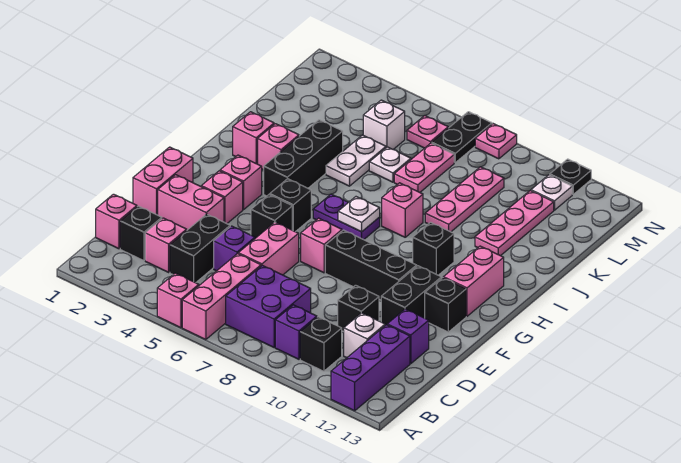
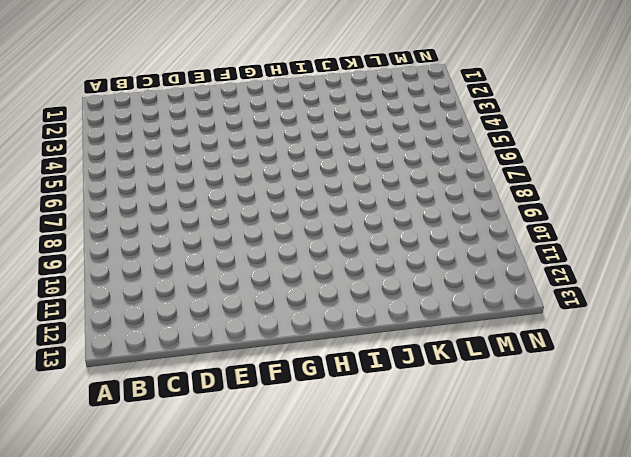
none -> pink brick A5 level 1
none -> pink brick A6:C6 level 1
none -> purple brick A12:C12 level 1
none -> purple brick B7:C8 level 1

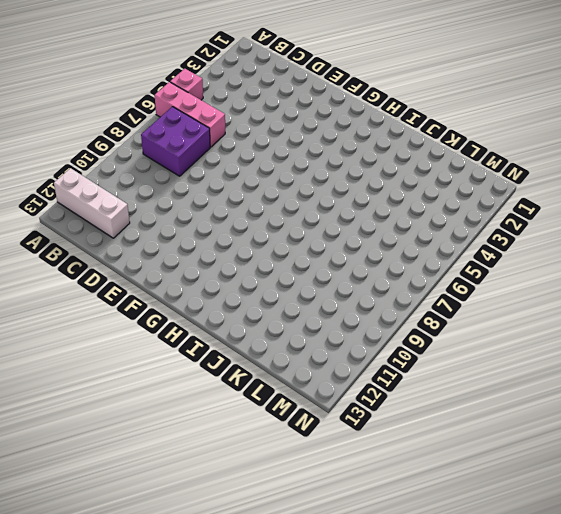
white brick A12:C12 level 1 -> purple brick A12:C12 level 1
none -> purple brick B9 level 1
none -> black brick B10 level 1
none -> pink brick C1 level 1
none -> black brick C2 level 1

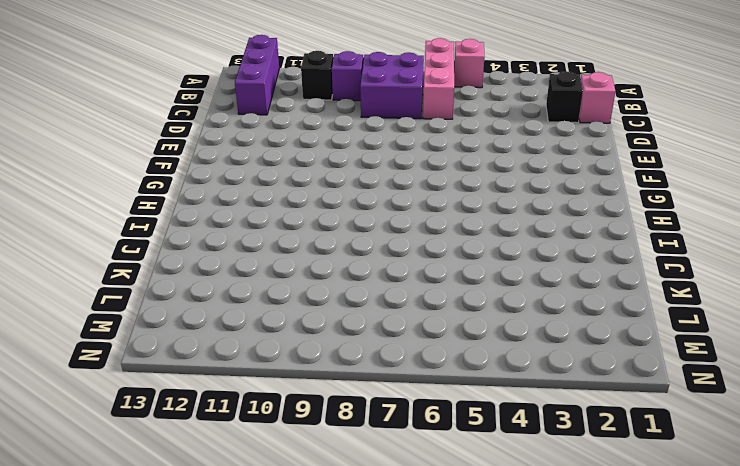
none -> pink brick C3 level 1
none -> black brick C4:D4 level 1
none -> white brick C11 level 1
none -> purple brick D5 level 1

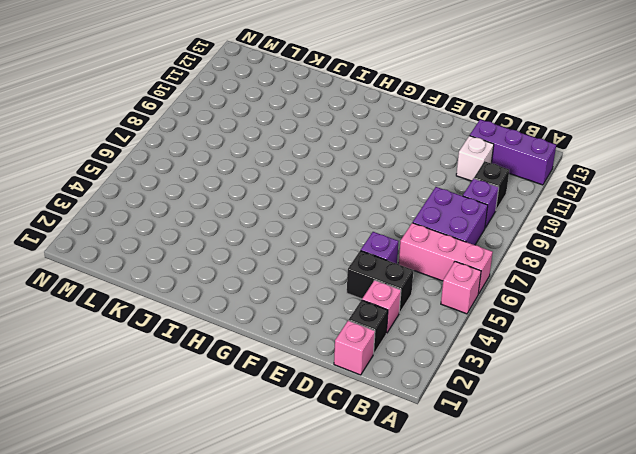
none -> pink brick D6:E6 level 1
none -> black brick D10 level 1
none -> purple brick D12 level 1
none -> pink brick E1:F1 level 1

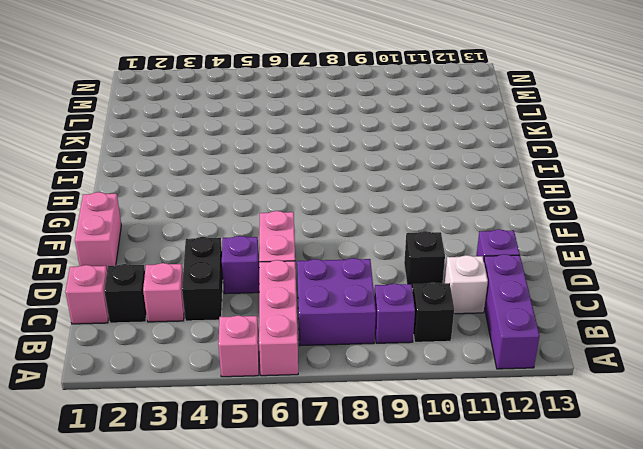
none -> pink brick E2:E3 level 1
none -> black brick E11:F11 level 1
none -> pink brick F3 level 1
none -> black brick F5 level 1

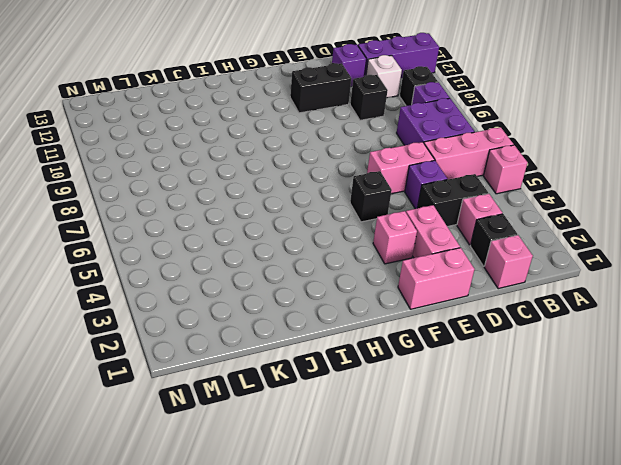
none -> pink brick F7 level 1
none -> black brick F8:F10 level 1
none -> black brick F12 level 1
none -> pink brick G3 level 1

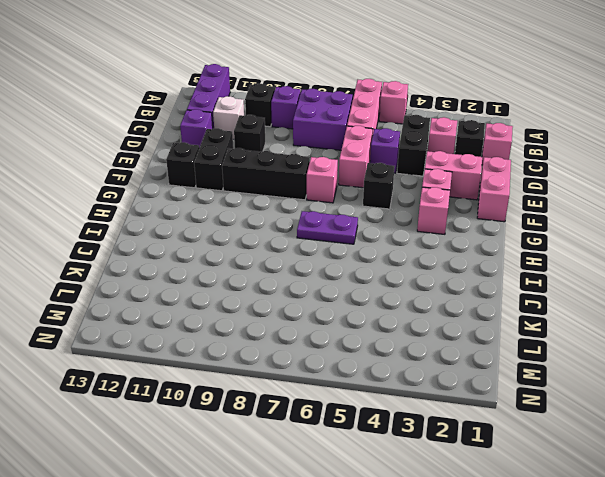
none -> black brick G5 level 1
none -> pink brick G12:H12 level 1
none -> black brick H4:J4 level 1
none -> black brick H10 level 1

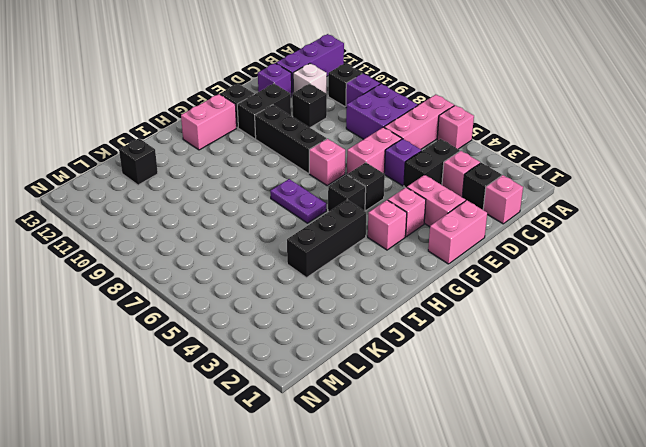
black brick K12 level 1 -> black brick H10 level 1
none -> pink brick I2 level 1
none -> pink brick I3 level 1
none -> pink brick I8 level 1
none -> white plate J5:K5 level 1

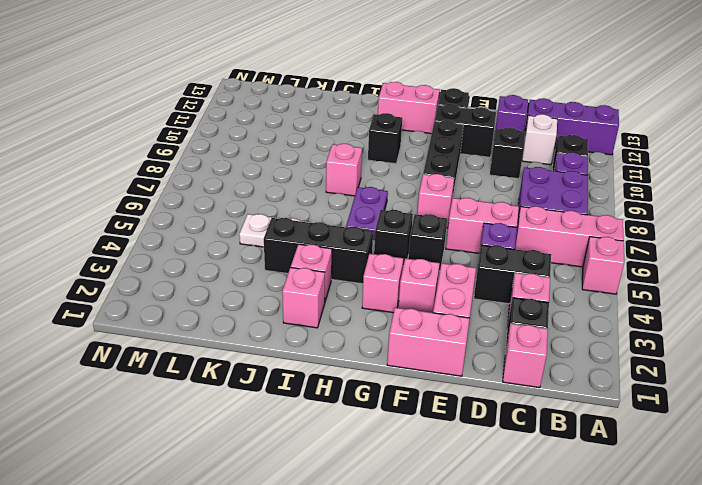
none -> pink plate J9:L9 level 1
none -> pink plate J11:L11 level 1
none -> white plate K6 level 1
none -> pink plate K7:L7 level 1

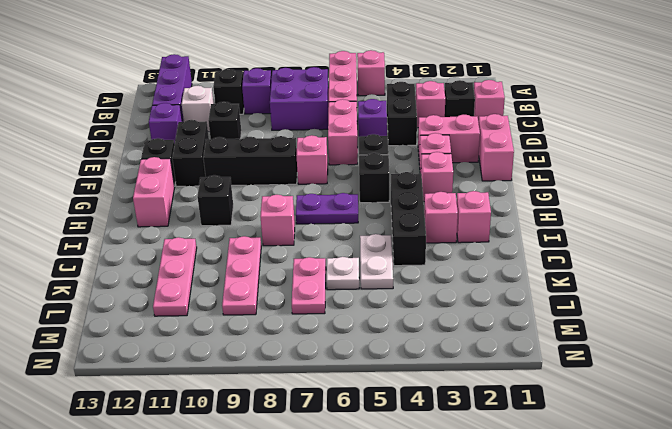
none -> white brick L5 level 1
none -> pink plate M6 level 1
none -> black plate M7:N7 level 1
none -> white plate M11 level 1

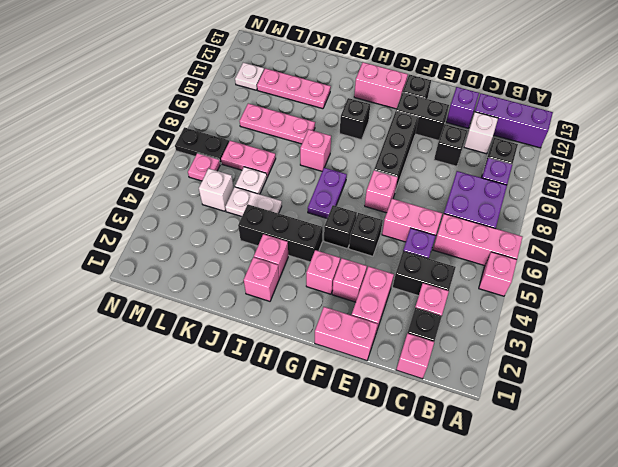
none -> pink plate N8 level 1
none -> black plate N11 level 1
none -> white plate H7 level 2

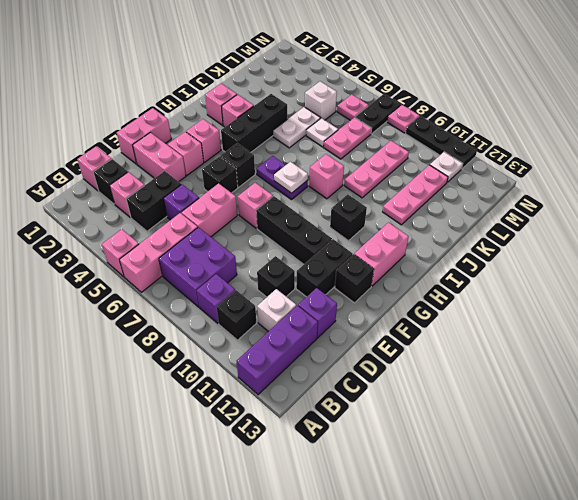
black plate N9:N11 level 1 -> black plate N11 level 1

